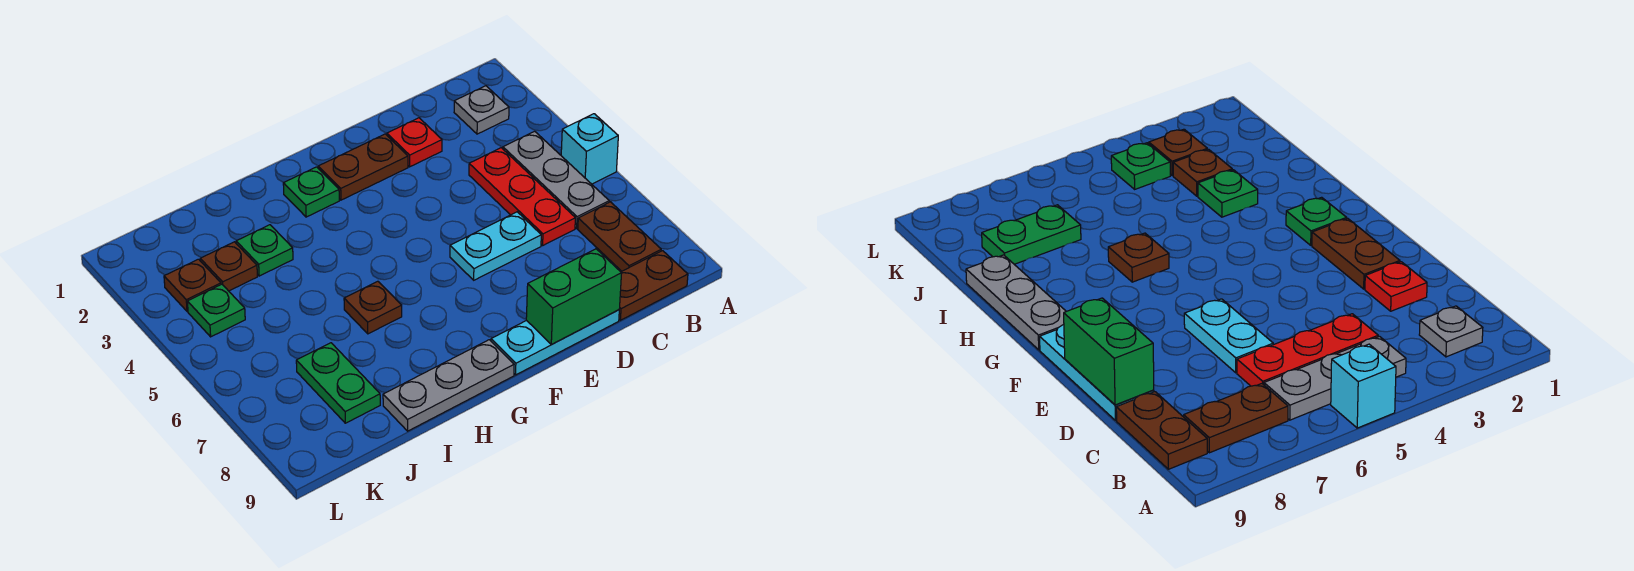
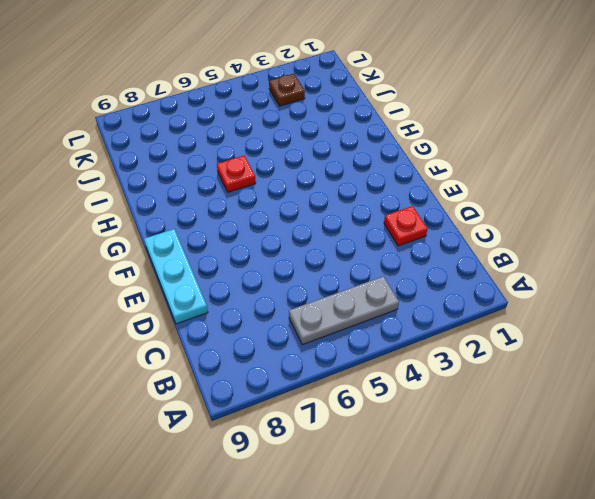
red plate H6 level 1 -> brown plate H6 level 1
none -> cyan brick A5 level 1
none -> grey plate B2 level 1
none -> brown plate B7:B8 level 1

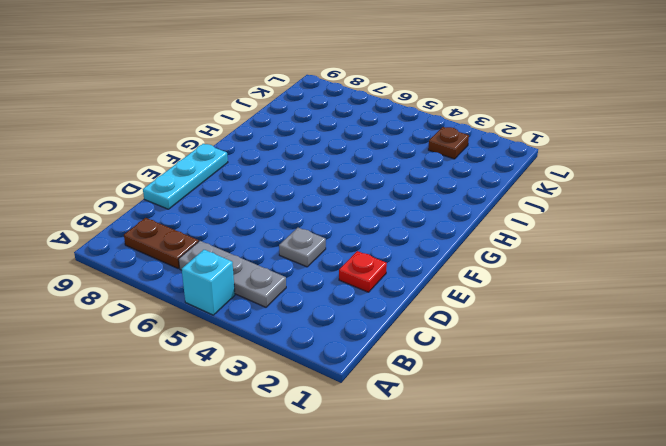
grey plate D4 level 1 -> grey plate B2 level 1
none -> brown plate B9:C9 level 1
none -> red plate C4:C6 level 1
none -> cyan plate D6:E6 level 1

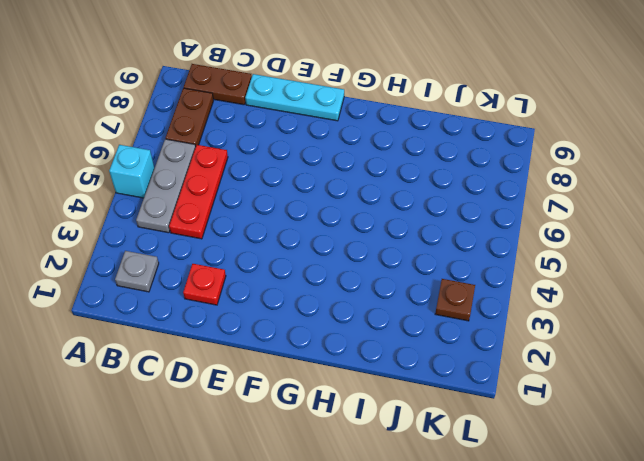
none -> cyan plate D6:E6 level 1
none -> brown plate E2:F2 level 1
none -> green plate G2 level 1

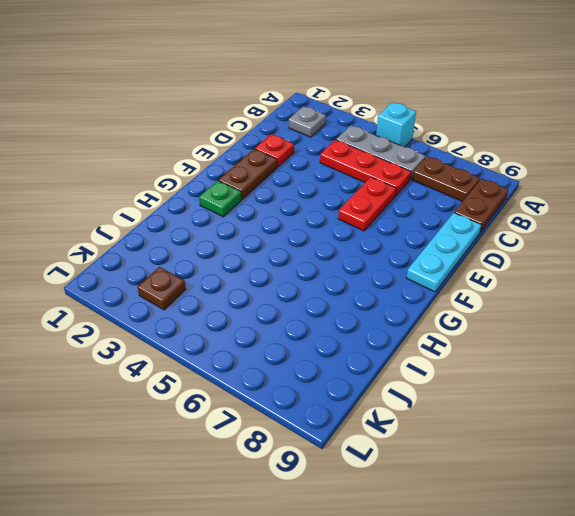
red plate D6:E6 level 1 -> cyan plate D6:E6 level 1
none -> grey plate G9:I9 level 1
none -> brown plate H6 level 1
none -> green plate I3 level 1

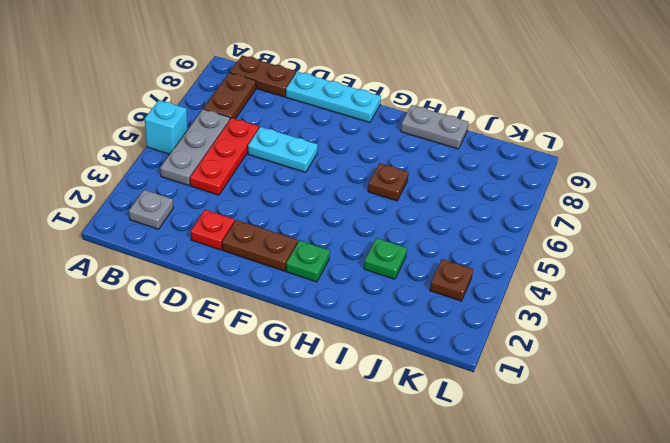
grey plate H9:I9 level 1 -> grey plate G9:I9 level 1
none -> brown plate J3 level 1
none -> green plate J7:J8 level 1
none -> green plate K4 level 1

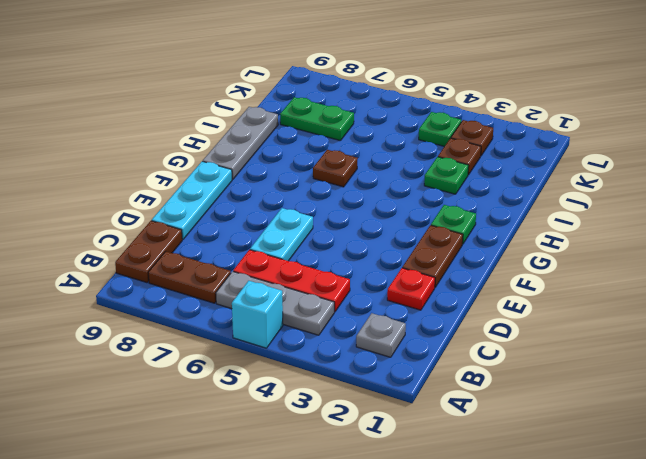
none -> green brick D9:E9 level 2

